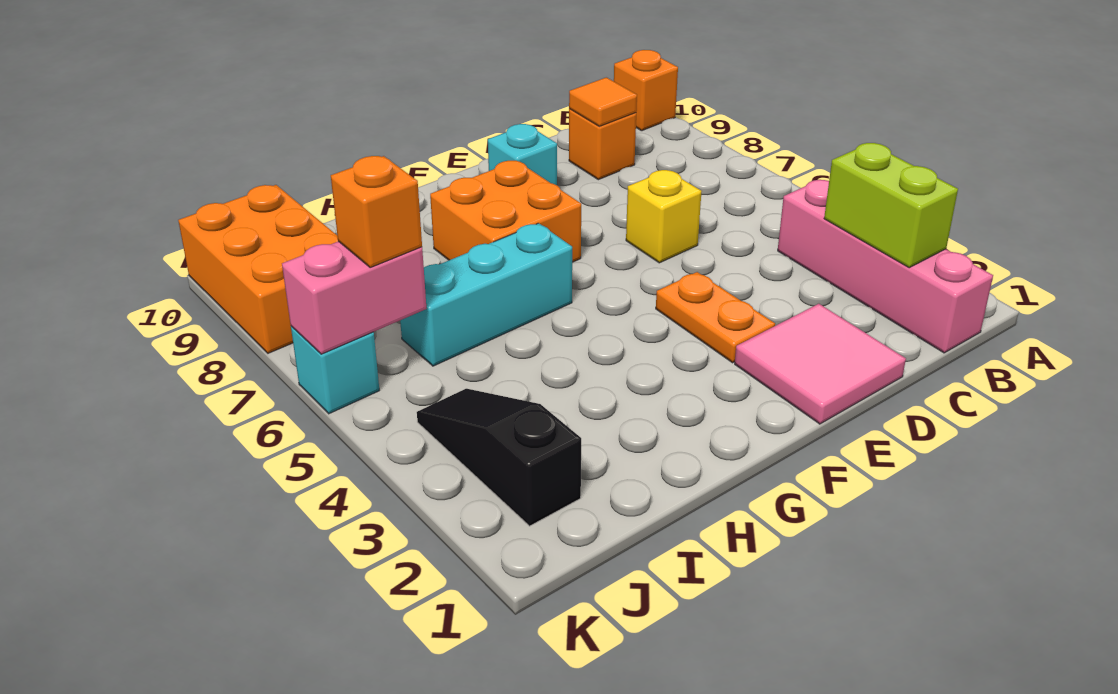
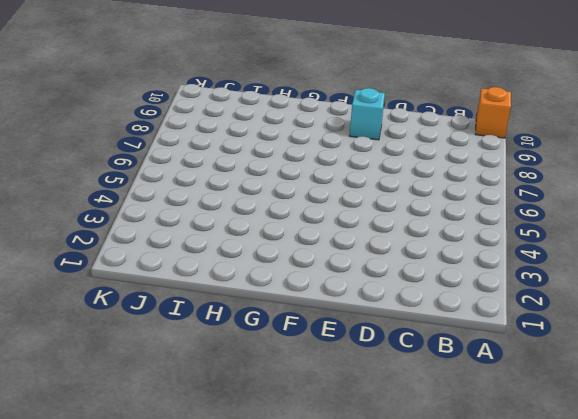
none -> pink brick B1:B4 level 1
none -> orange brick C9 level 1
none -> pink tile D1:E2 level 1

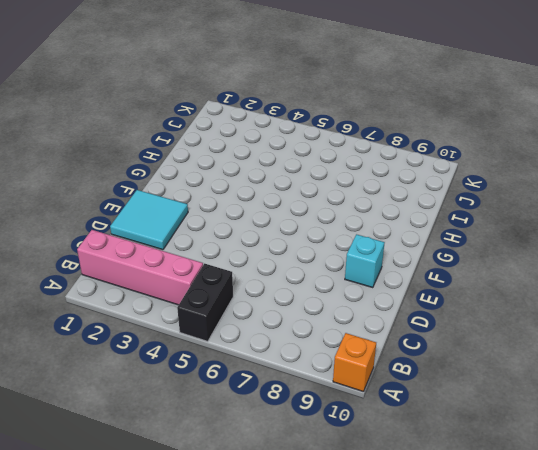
black brick A5:B5 level 1 -> none
cyan tile D1:E2 level 1 -> pink tile D1:E2 level 1
none -> orange brick C9 level 1
none -> yellow brick D6 level 1
none -> orange plate E3:E4 level 1

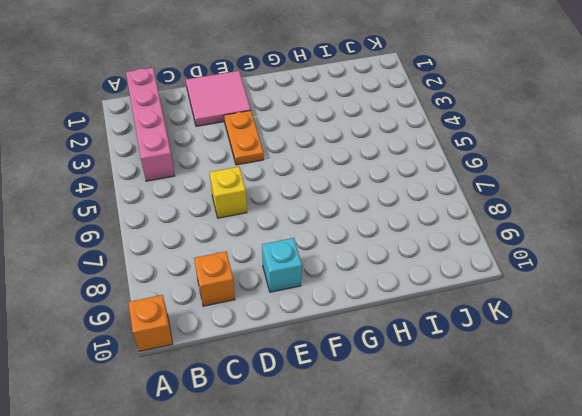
none -> orange brick F7:G8 level 1
none -> cyan brick G6:I6 level 1
none -> black slope J2:J4 level 1 top 2

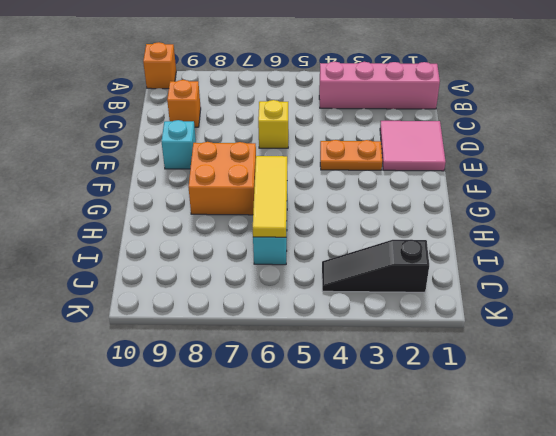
yellow tile G6:I6 level 2 -> none
none -> orange brick J8:K10 level 1
none -> cyan brick K6 level 1
none -> lime brick B2:B3 level 2

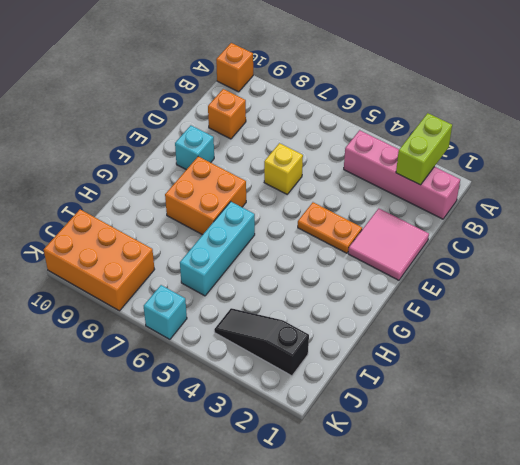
lime brick A2:B2 level 2 -> lime brick B2:B3 level 2
none -> orange tile C9 level 2
none -> pink brick J6:K6 level 2
none -> orange brick J6 level 3

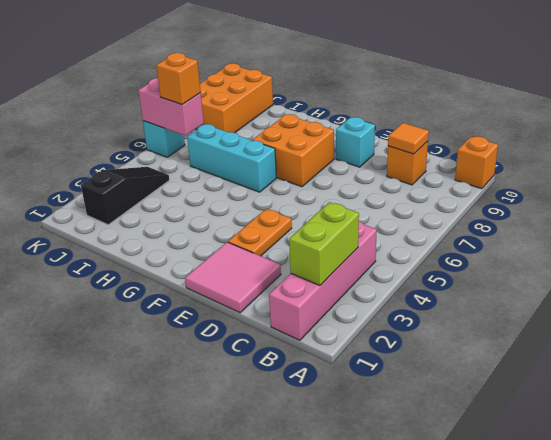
none -> yellow brick D6 level 1

